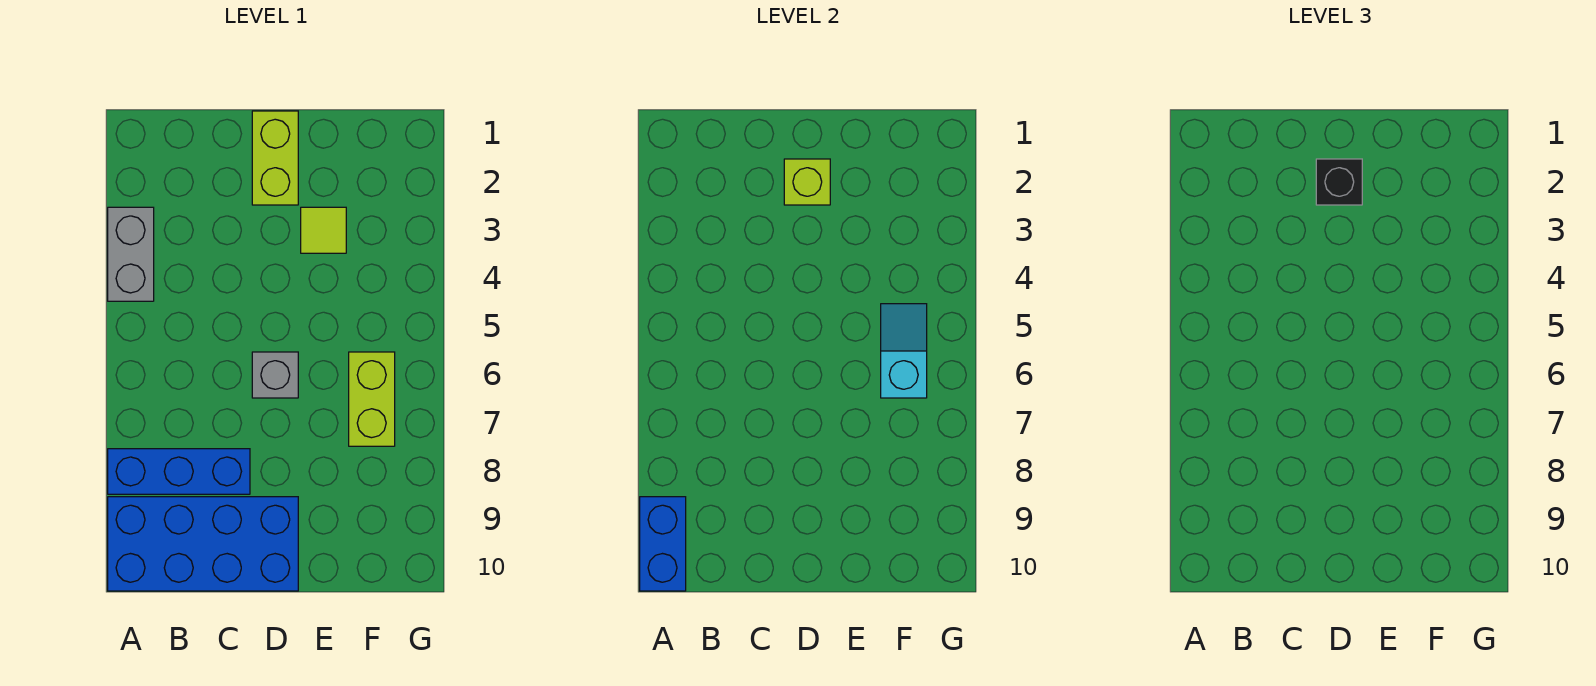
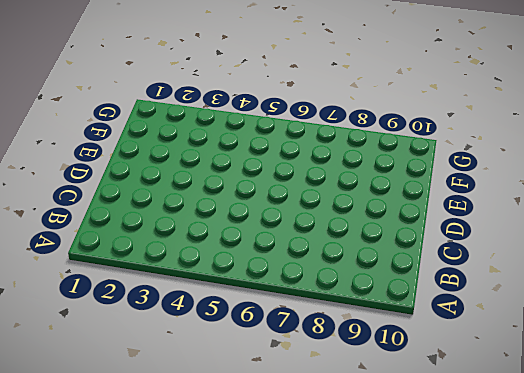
none -> grey brick A3:A4 level 1
none -> blue brick A8:C8 level 1

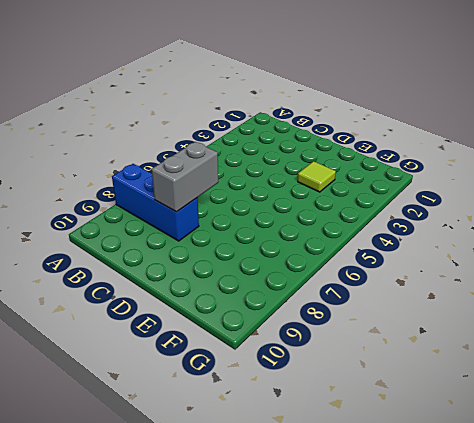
grey brick C7:C8 level 2 -> grey brick A3:A4 level 1
none -> blue brick A9:D10 level 1
none -> lime brick D1:D2 level 1

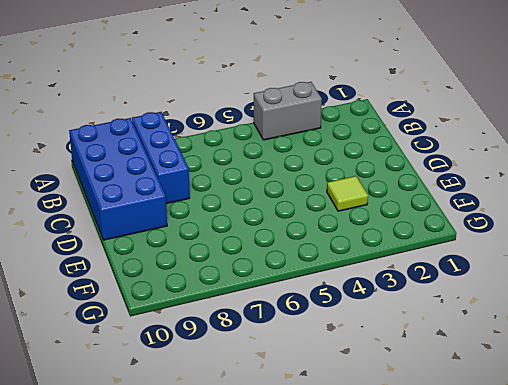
none -> lime brick D1:D2 level 1
none -> grey brick D6 level 1

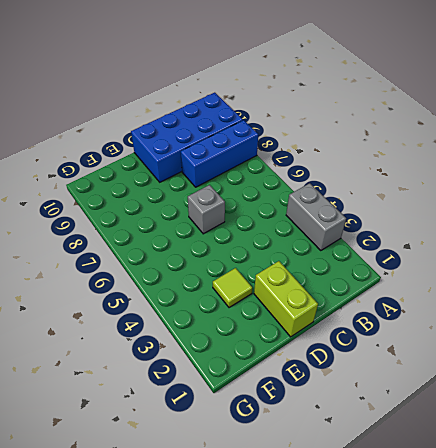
none -> lime brick F6:F7 level 1
none -> blue brick A9:A10 level 2

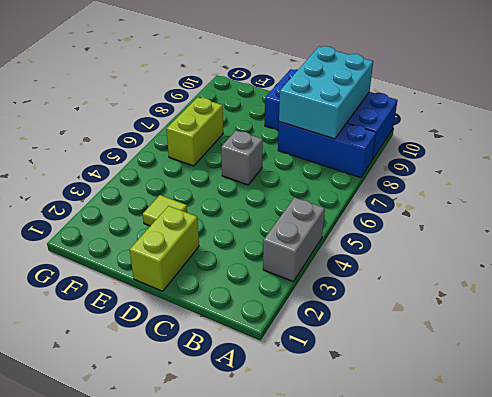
cyan brick B8:C10 level 2 -> none
none -> blue brick A9:A10 level 2
none -> lime brick D2 level 2

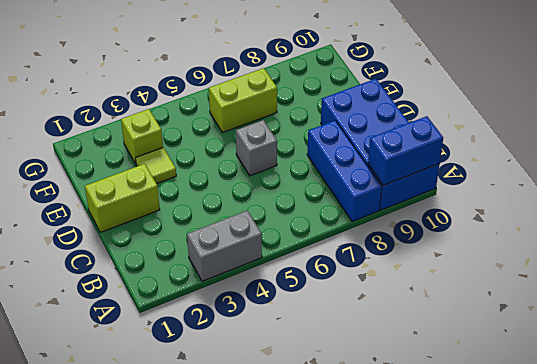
lime brick F3 level 1 -> lime brick D2 level 2
none -> cyan slope F5:F6 level 2 top 6
none -> black brick D2 level 3

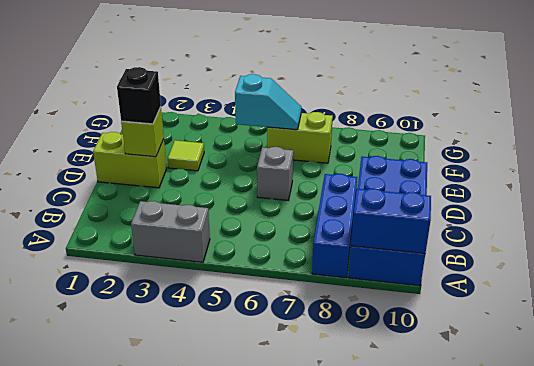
cyan slope F5:F6 level 2 top 5 -> cyan slope F5:F6 level 2 top 6

